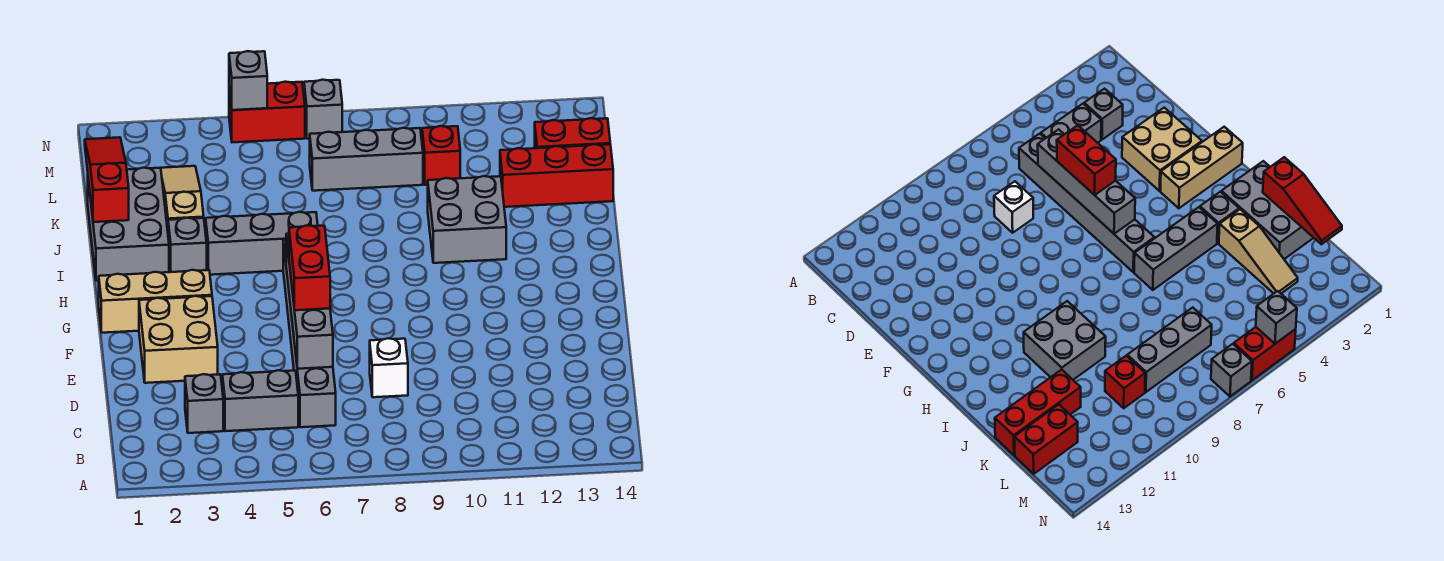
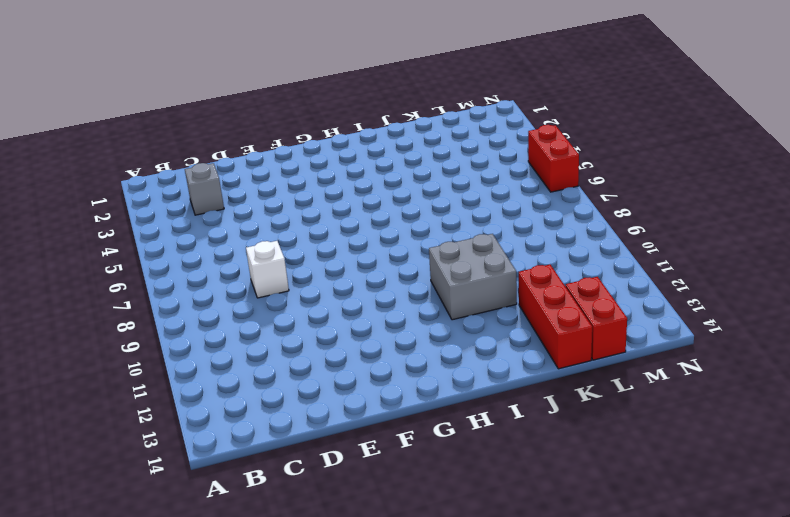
none -> grey brick C4:C5 level 1
none -> grey brick C6:H6 level 1
none -> tan brick E2:F3 level 1

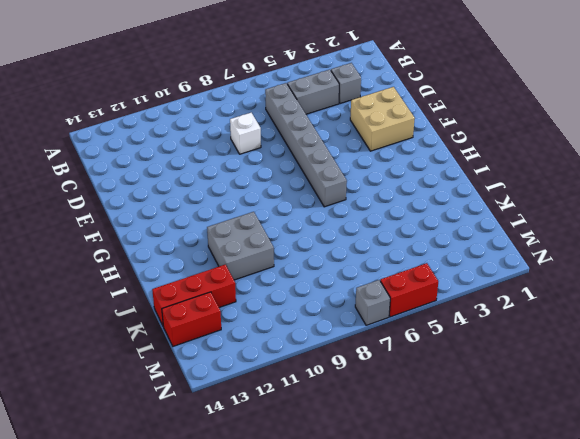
none -> tan brick G1:G3 level 1
none -> grey brick I1:K2 level 1
none -> grey brick I3 level 1

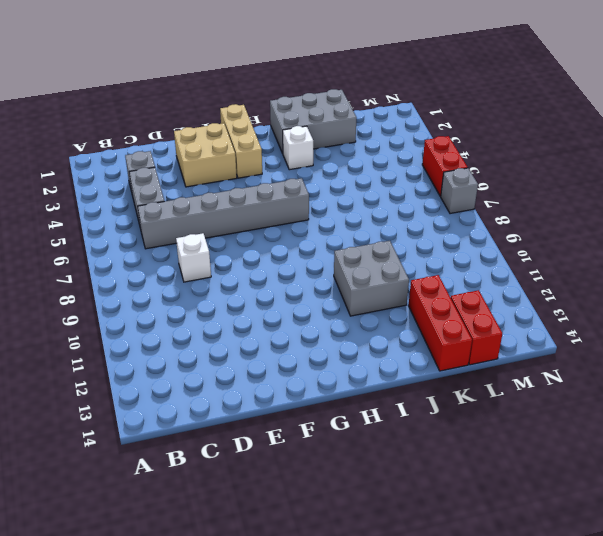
white brick I3 level 1 -> grey brick I3 level 1
none -> grey brick I4:I6 level 1
none -> tan slope J3:L3 level 1 top J
none -> grey brick L7:L9 level 1

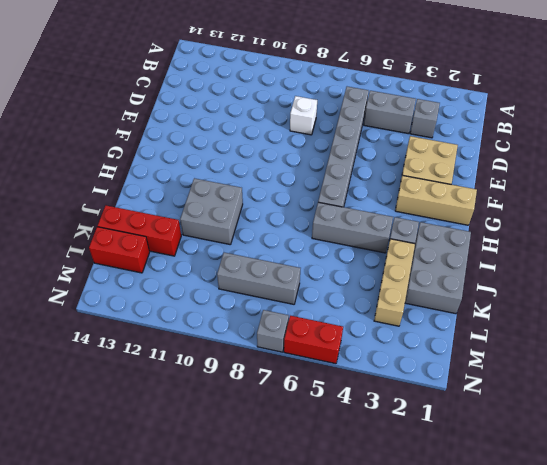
tan brick J3:L3 level 1 -> tan slope J3:L3 level 1 top J
none -> red brick L10 level 1
none -> grey brick D6:G6 level 2
none -> red slope J1:L1 level 2 top J

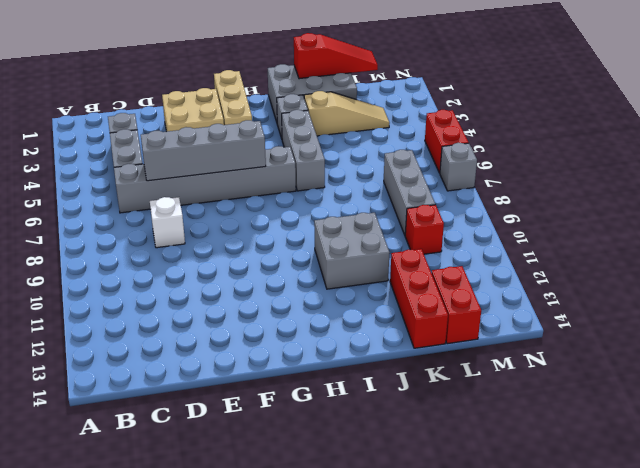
none -> grey brick N5 level 2
none -> red brick E6:F6 level 3

